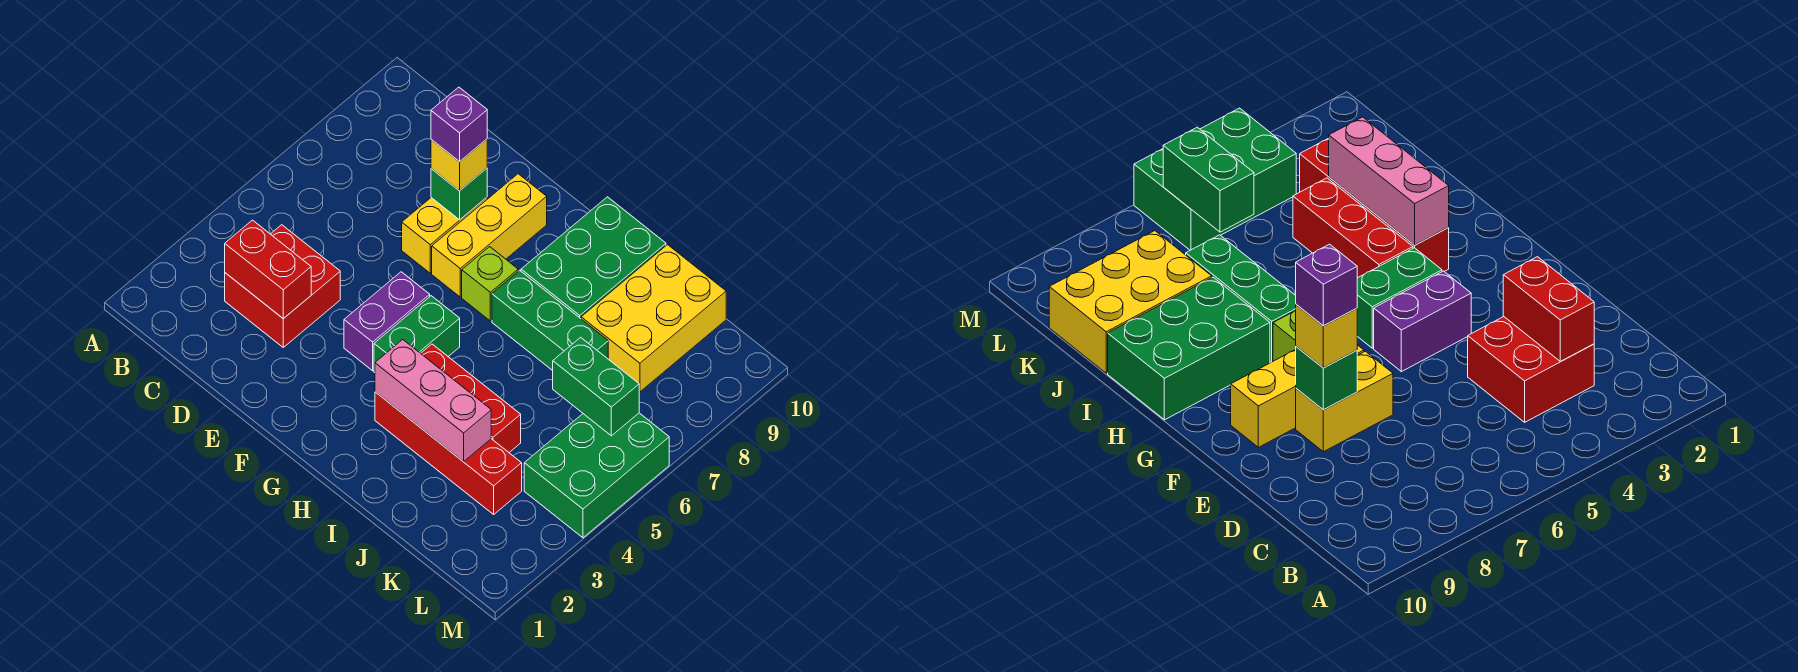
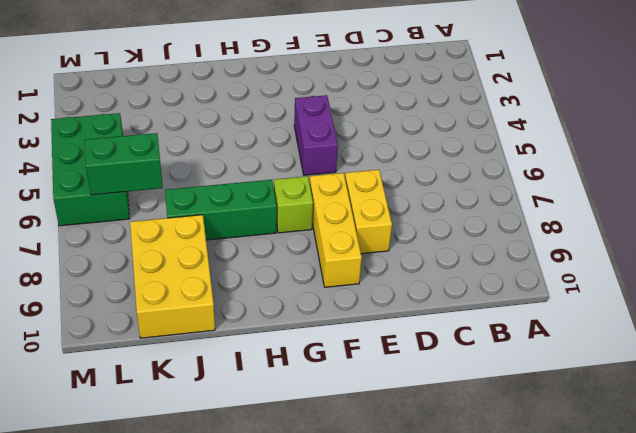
none -> red brick C3:D4 level 1
none -> green brick G4:G5 level 1
none -> red brick H3:K3 level 1

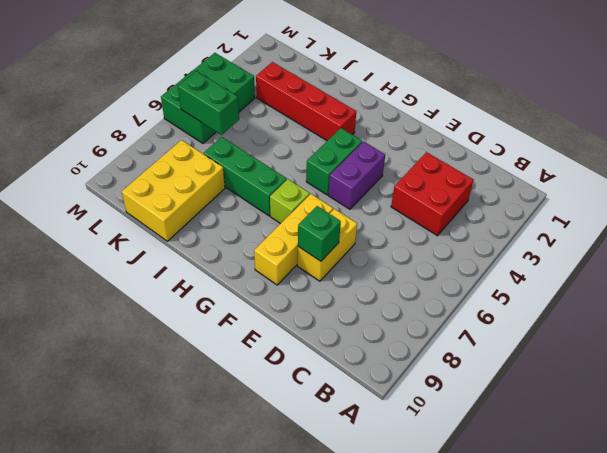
none -> red brick H4:J4 level 1
none -> green brick H8:I10 level 1
none -> red brick C3:D3 level 2

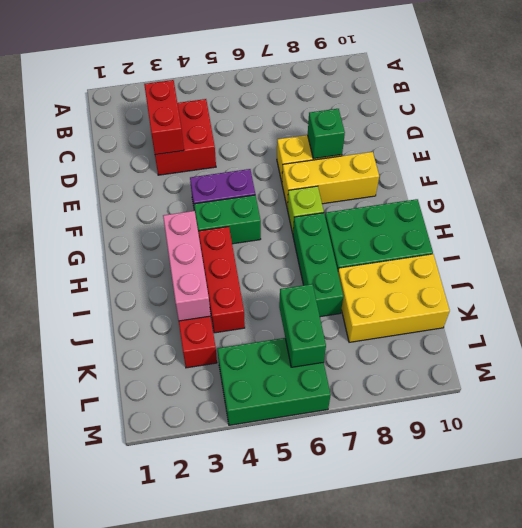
none -> yellow brick E8 level 3
none -> purple brick E8 level 4

